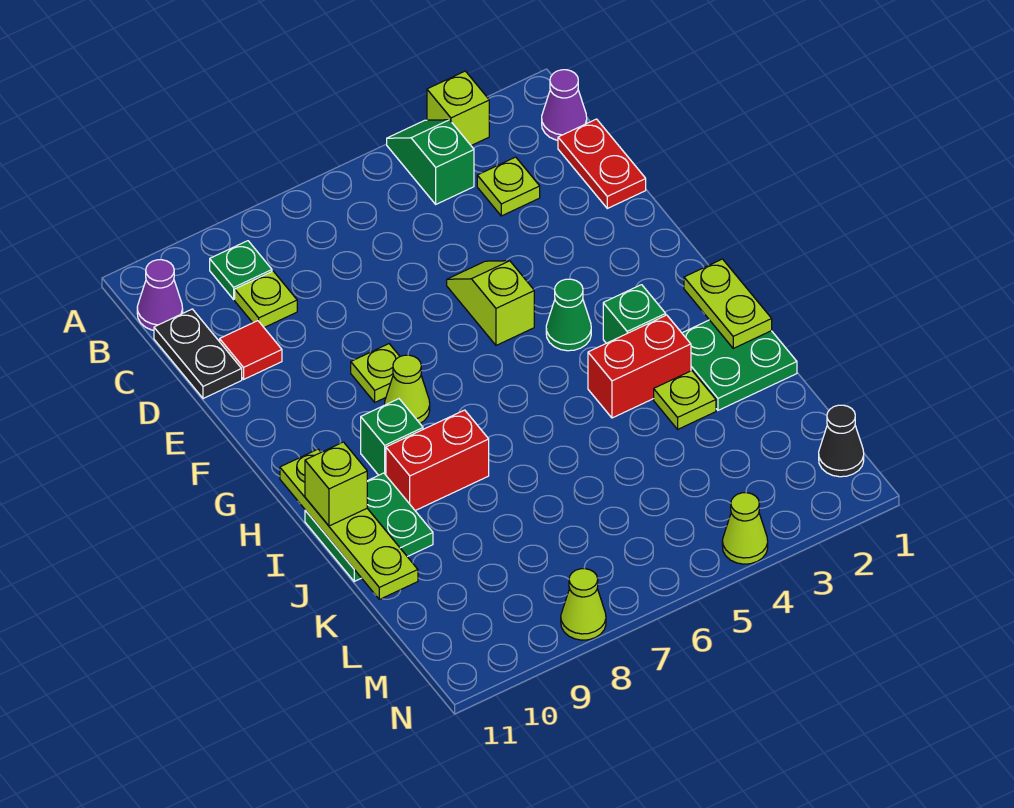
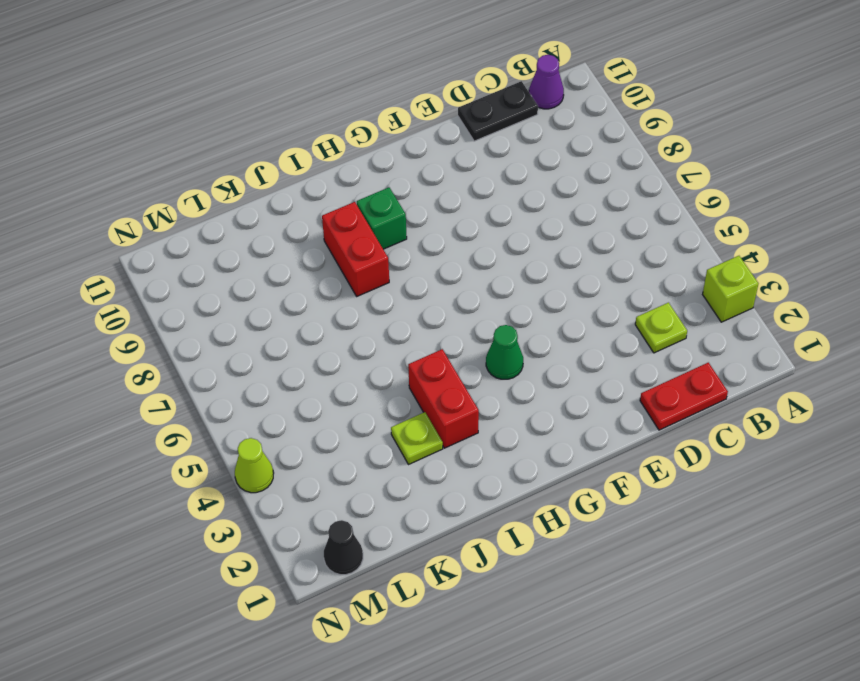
none -> green slope A4:B4 level 1 top B
none -> purple cone B1 level 1
none -> green plate B9 level 1

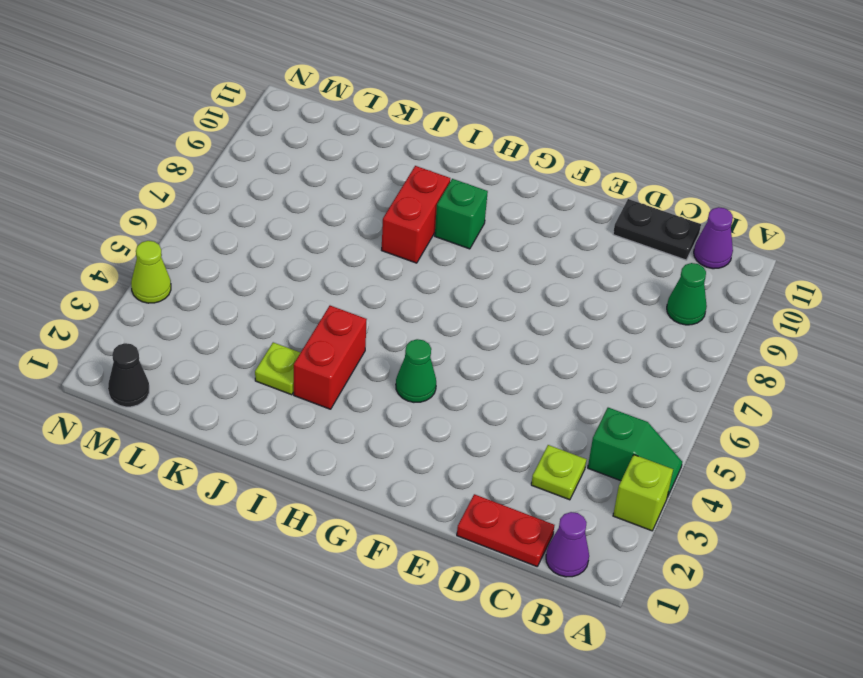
green cone B9 level 1 -> green plate B9 level 1
none -> lime plate C9 level 1
none -> red tile D10 level 1
none -> lime slope E5:F5 level 1 top F

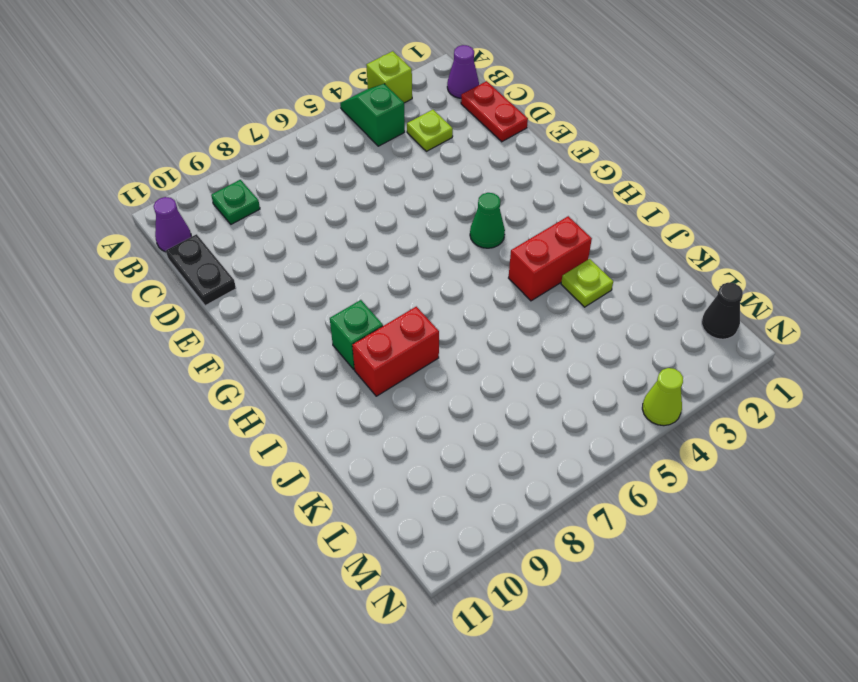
none -> lime plate C9 level 1
none -> red tile D10 level 1
none -> lime slope E5:F5 level 1 top F

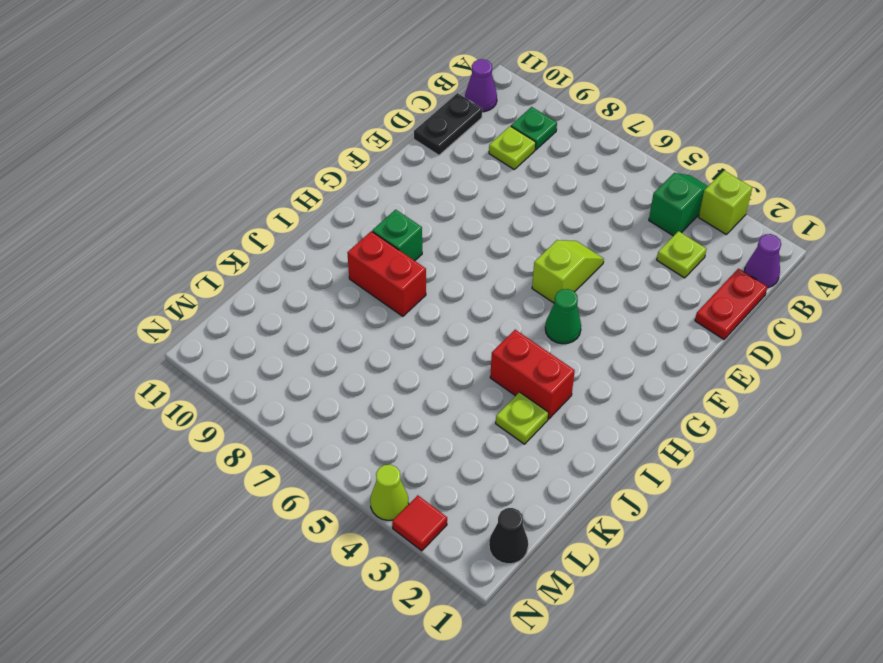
red tile N3 level 1 -> red tile D10 level 1
none -> lime plate F8 level 1
none -> lime cone G8 level 1
none -> green brick H3 level 1

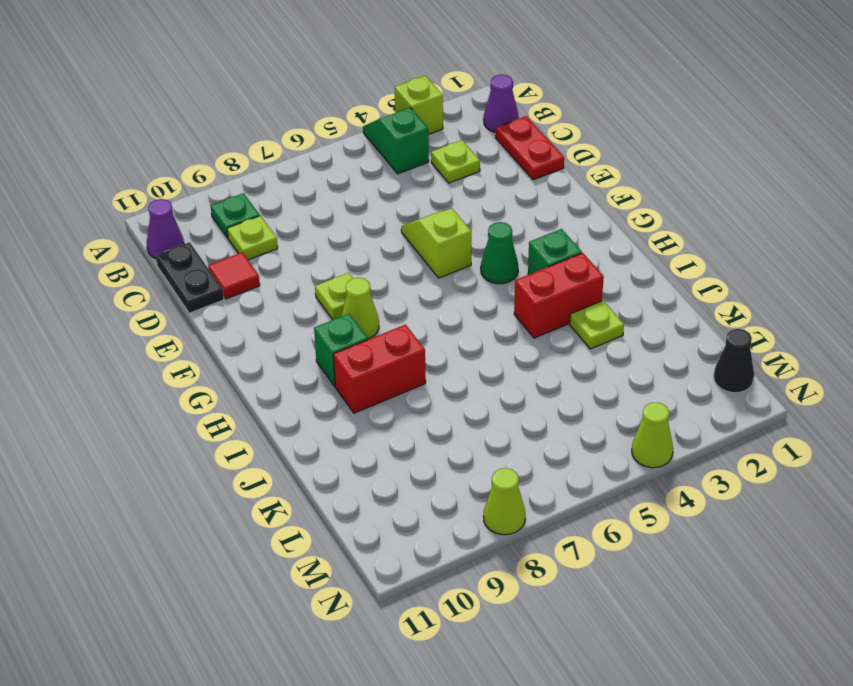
none -> green plate I1:J2 level 1
none -> green plate I10:J11 level 1
none -> lime plate H1:I1 level 2

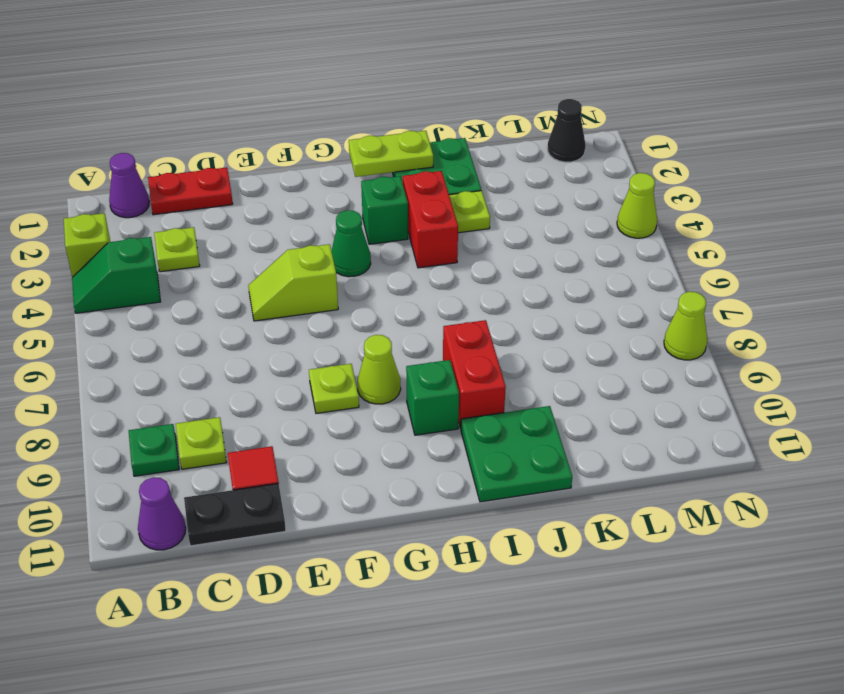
none -> lime plate H11:K11 level 2
none -> lime brick I11 level 3

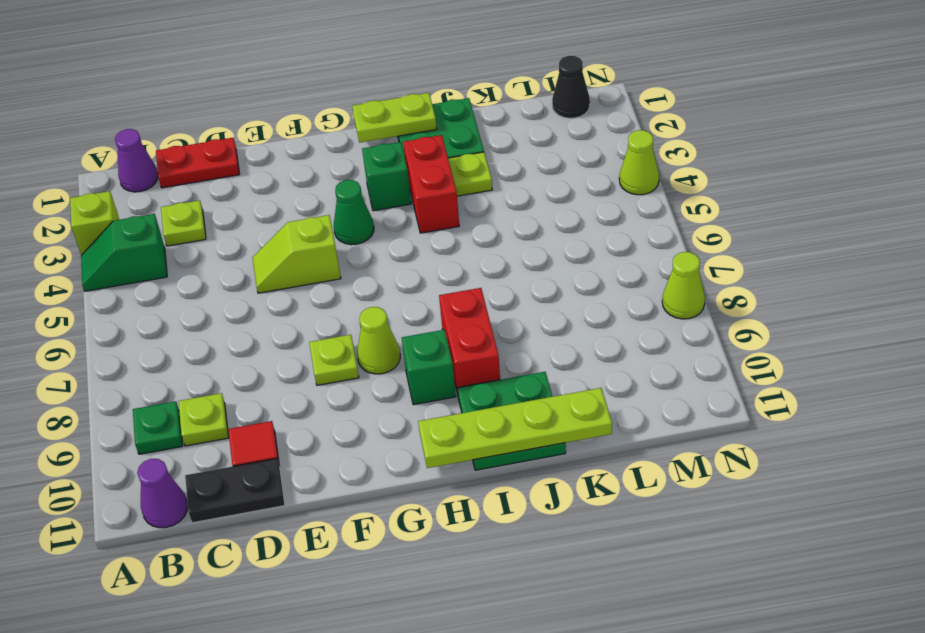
none -> lime brick I11 level 3

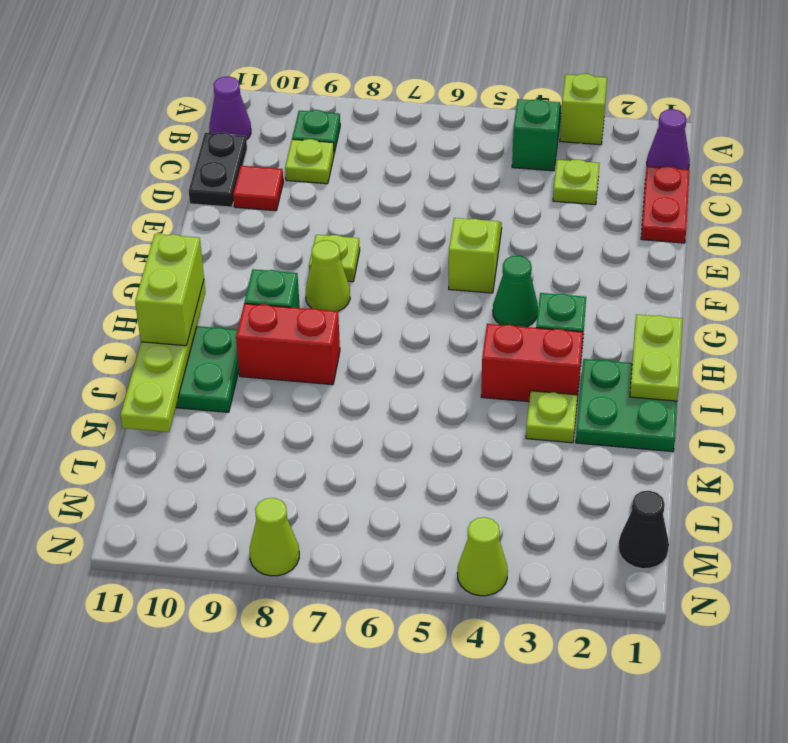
lime brick H11:I11 level 3 -> lime brick I11 level 3

